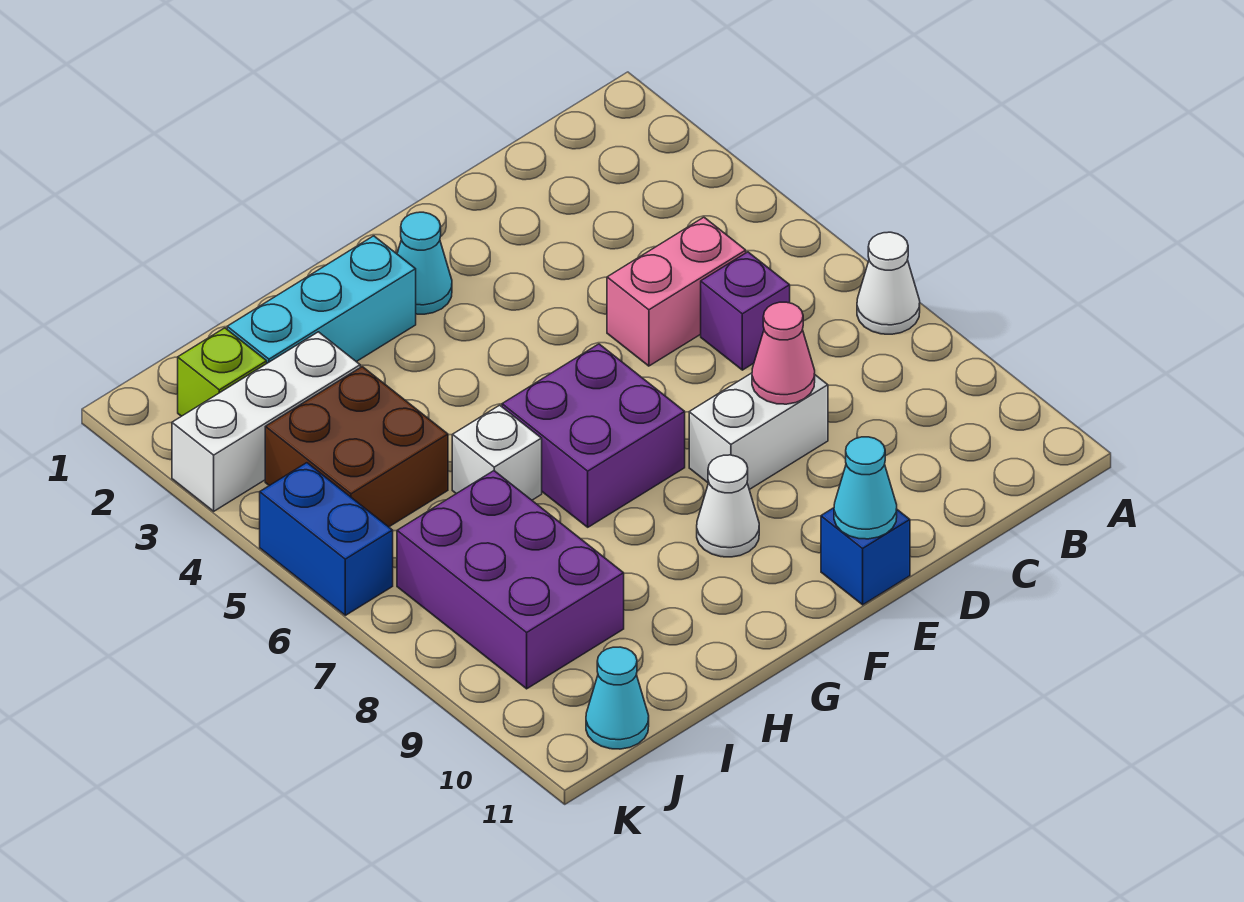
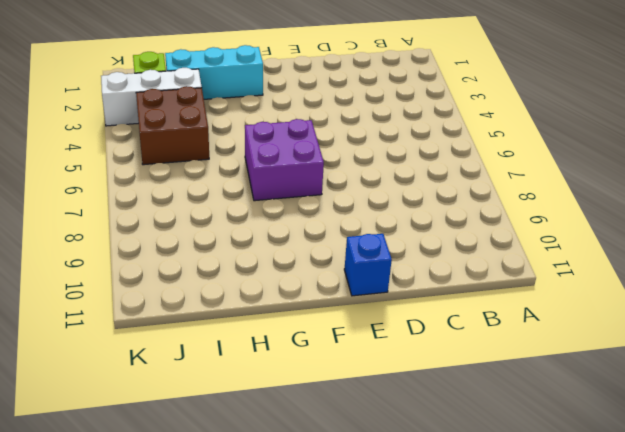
none -> white cone A7 level 1
none -> pink brick C5:D5 level 1
none -> purple brick C6 level 1

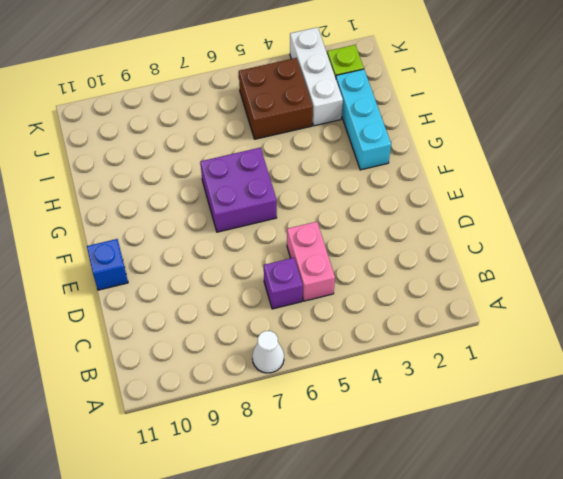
none -> white brick D8:E8 level 1
none -> cyan cone F2 level 1
none -> white cone F9 level 1

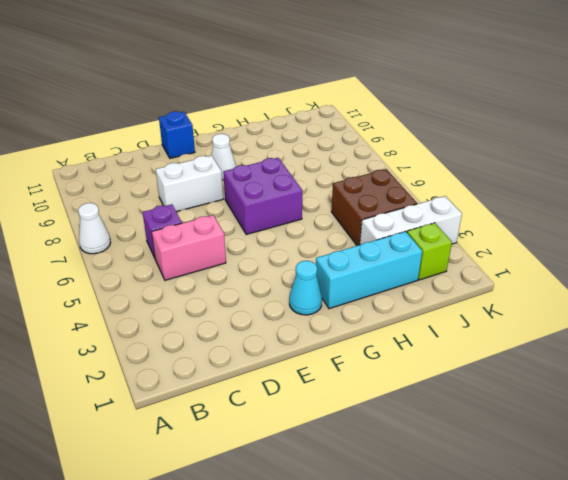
none -> white brick H6 level 1
none -> purple brick I7:J9 level 1
none -> cyan cone J11 level 1

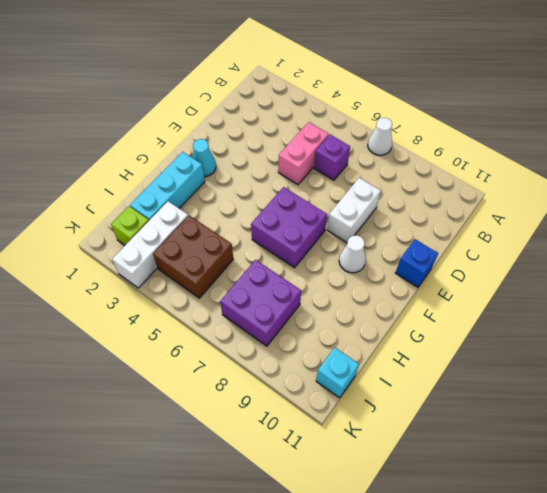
purple brick I7:J8 level 1 -> purple brick I7:J9 level 1
cyan brick J11 level 1 -> cyan cone J11 level 1
none -> white brick H6 level 1
none -> blue brick K5:K6 level 1
none -> pink cone D8 level 2

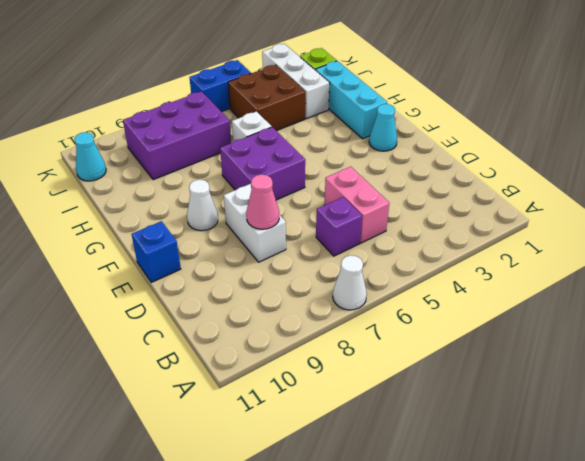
none -> cyan cone E11 level 2

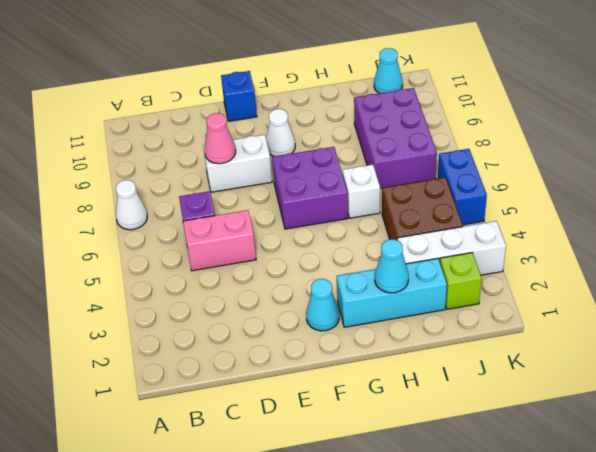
cyan cone H2 level 2 -> cyan cone E11 level 2

